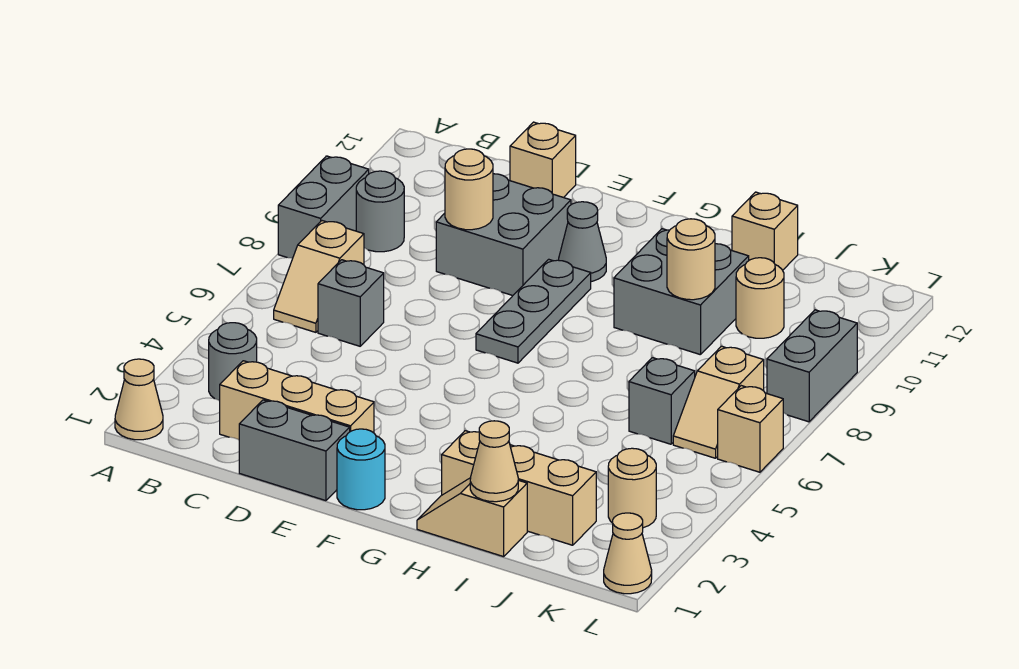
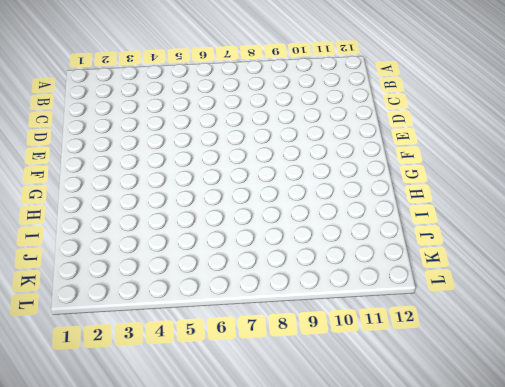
none -> tan cone A1 level 1
none -> grey brick A8:A9 level 1
none -> grey round brick B3 level 1

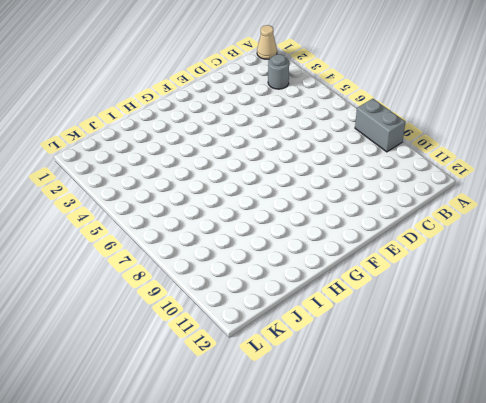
none -> tan slope B6:B7 level 1 top 7
none -> grey round brick B9 level 1
none -> tan brick C2:E2 level 1

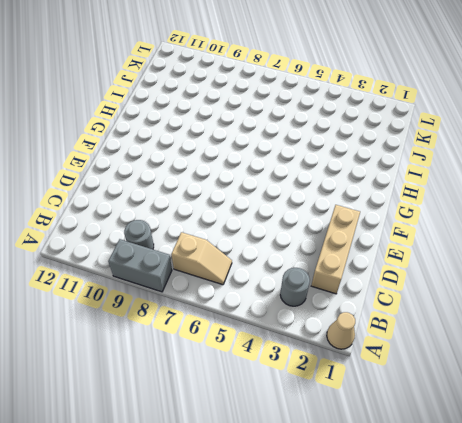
none -> grey brick C6 level 1
none -> grey brick D1:E1 level 1
none -> grey brick D9:E10 level 1

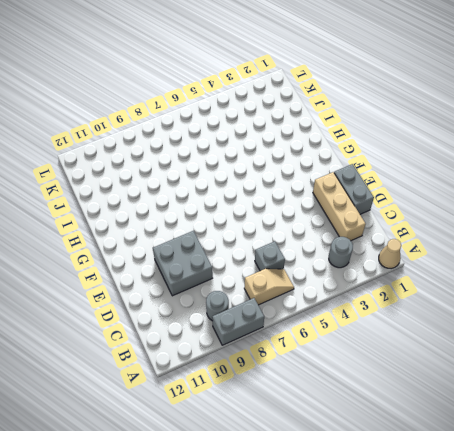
none -> tan brick D12 level 1
none -> cyan round brick F1 level 1
none -> grey plate F7:F9 level 1

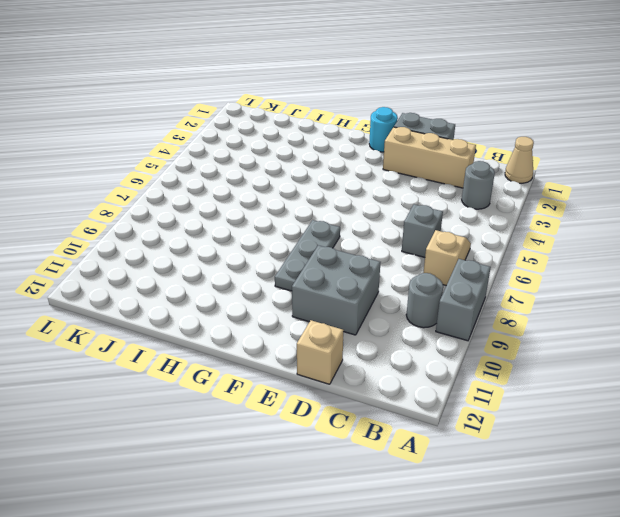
none -> grey cone F10 level 1
none -> tan slope H1:I1 level 1 top I
none -> tan brick H2:J2 level 1

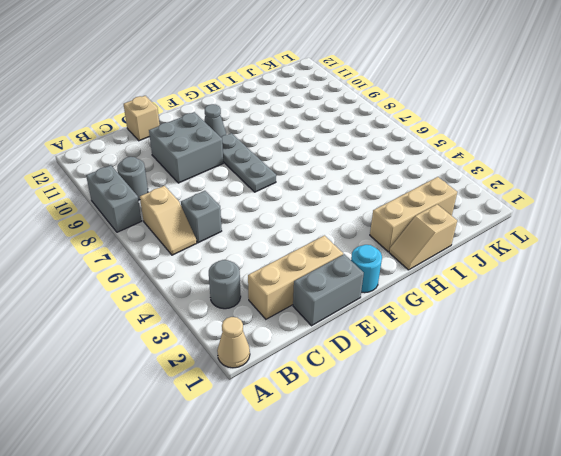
none -> grey brick H9:I10 level 1
none -> tan brick I12 level 1
none -> grey brick J6 level 1

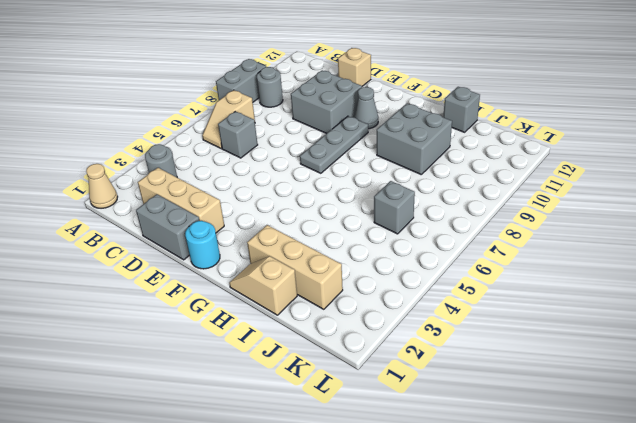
grey brick I12 level 1 -> tan brick I12 level 1
none -> tan round brick J10 level 1
none -> tan round brick K3 level 1
none -> tan slope K6:K7 level 1 top 7

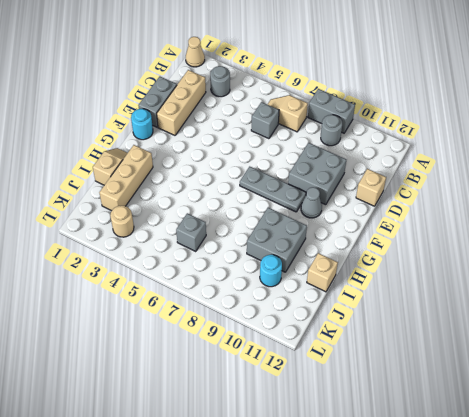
cyan round brick J10 level 1 -> tan round brick J10 level 1
none -> tan slope K6:K7 level 1 top 7
none -> tan cone L1 level 1
none -> tan brick L6 level 1

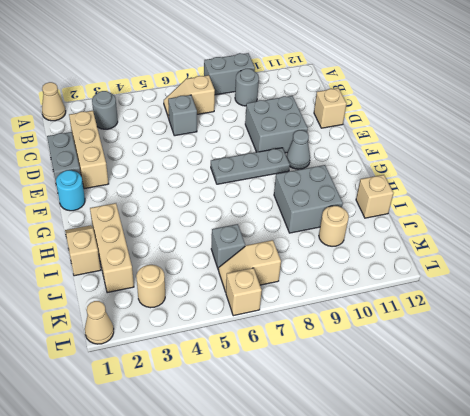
none -> grey brick L8:L9 level 1
none -> tan round brick D9 level 2
none -> tan cone I1 level 2

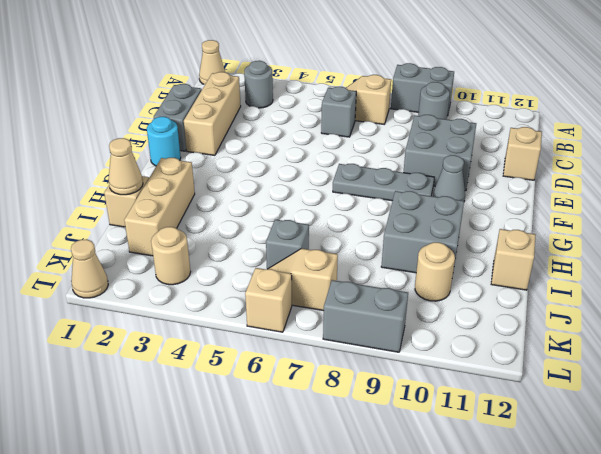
none -> tan round brick D9 level 2
none -> tan round brick I9 level 2

